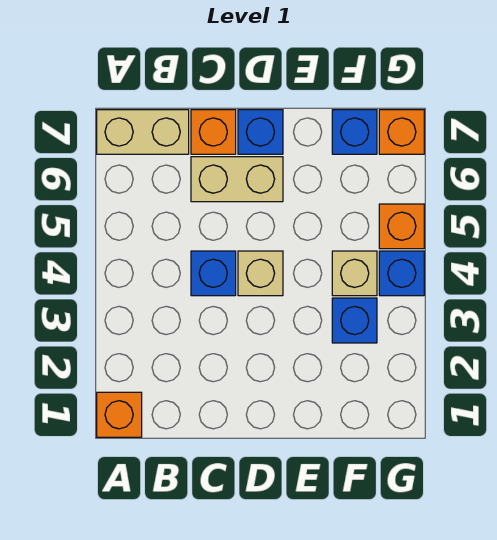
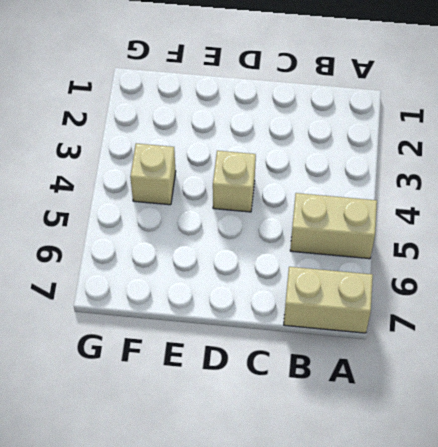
tan brick A5:B5 level 1 -> tan brick C6:D6 level 1
none -> orange brick A1 level 1
none -> blue brick C4 level 1
none -> orange brick C7 level 1

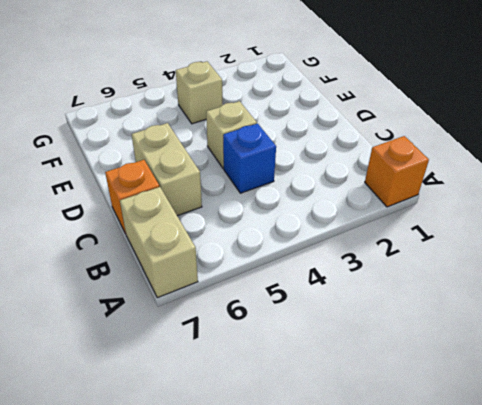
none -> blue brick D7 level 1
none -> blue brick F3 level 1
none -> blue brick F7 level 1

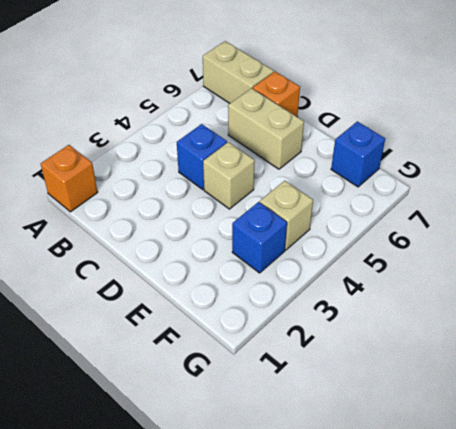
none -> blue brick D7 level 1
none -> blue brick G4 level 1
none -> orange brick G5 level 1

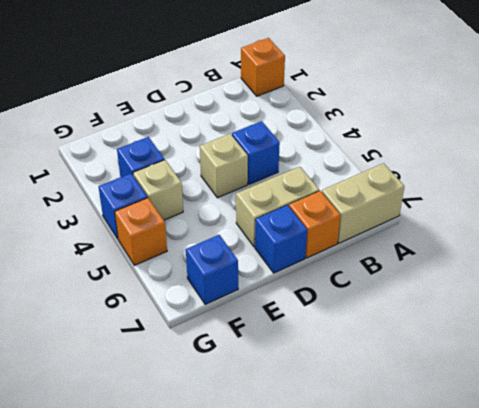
none -> orange brick G7 level 1

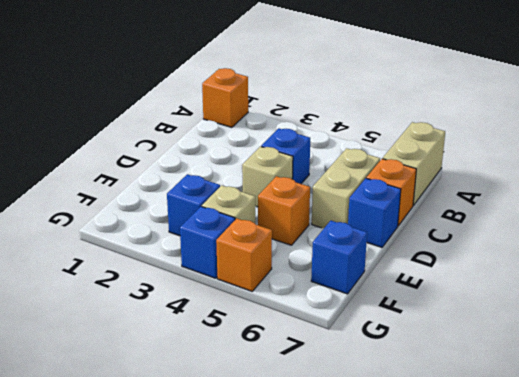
orange brick E5 level 1 -> orange brick G7 level 1

